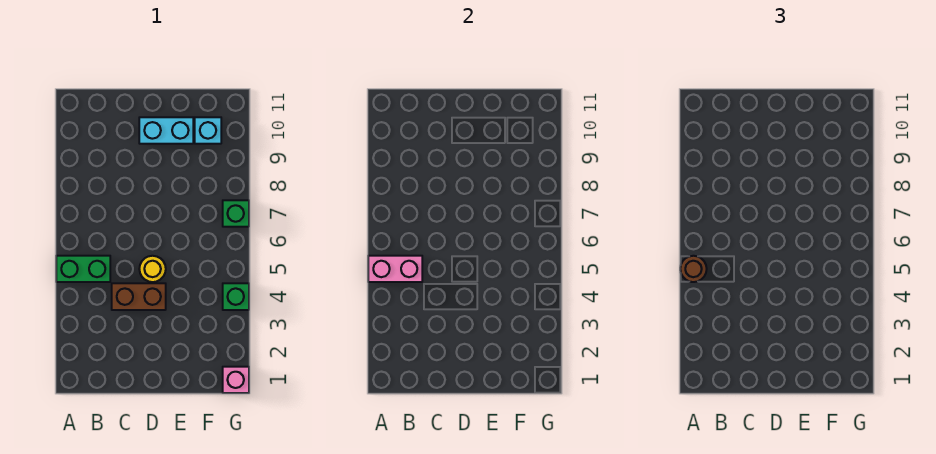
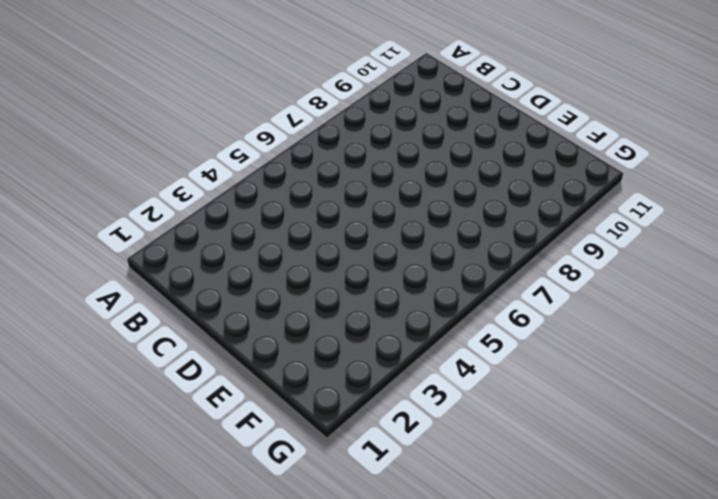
none -> green brick A5:B5 level 1
none -> brown brick C4:D4 level 1

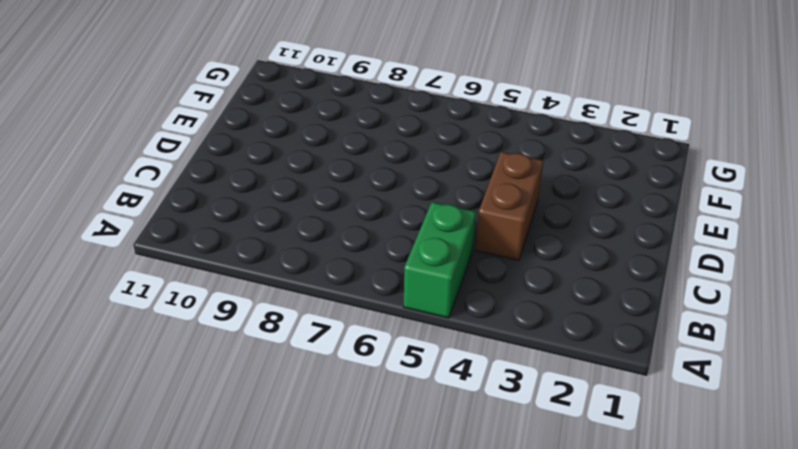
none -> yellow round brick D5 level 1
none -> cyan brick D10:E10 level 1

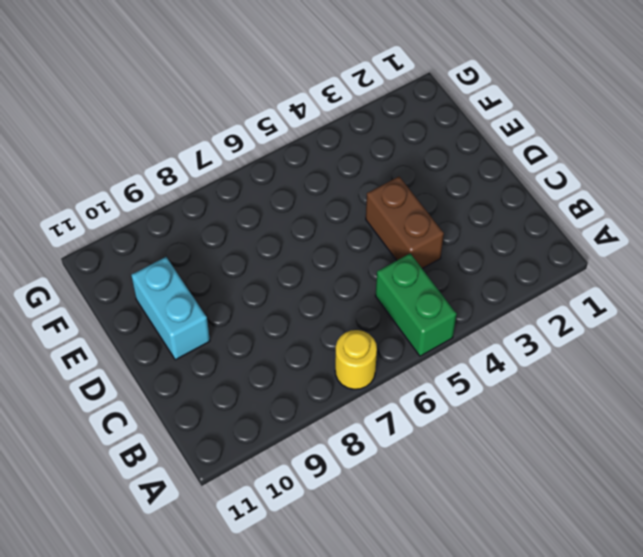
yellow round brick A7 level 1 -> yellow round brick D5 level 1
none -> cyan brick F10 level 1
none -> pink brick G1 level 1

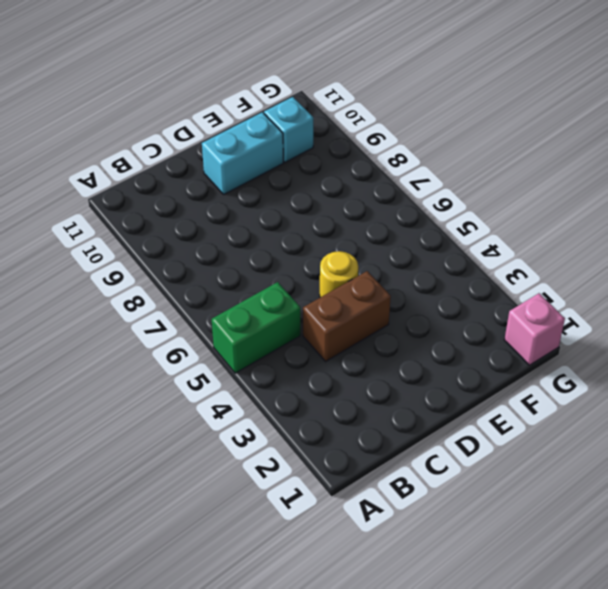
none -> green brick G4 level 1
none -> green brick G7 level 1

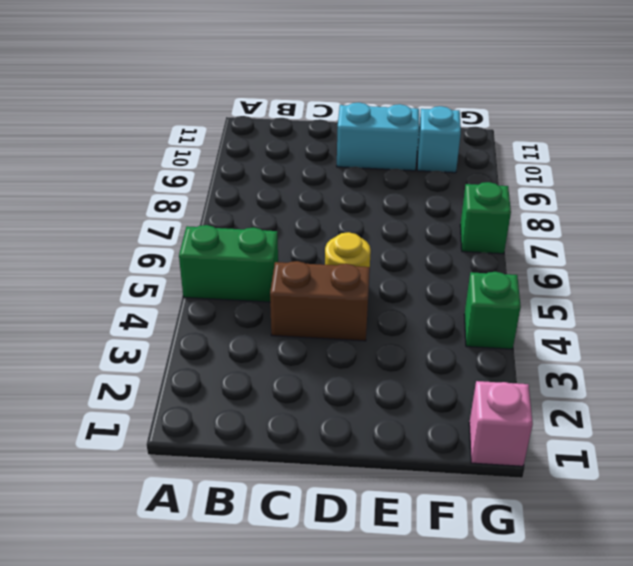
none -> pink brick A5:B5 level 2
none -> brown round brick A5 level 3

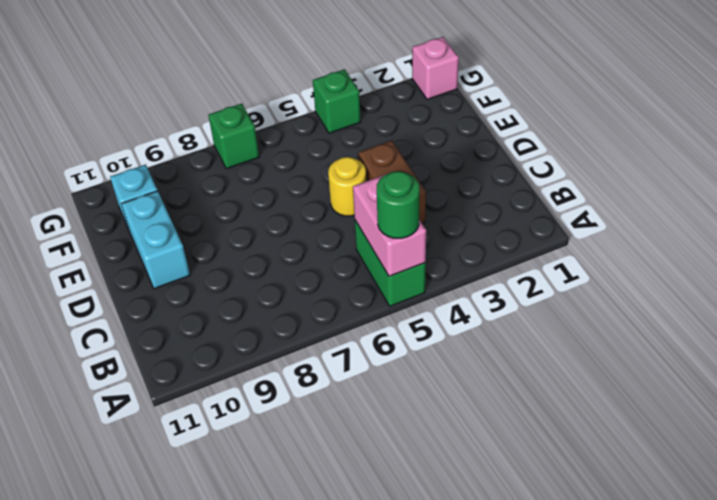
green round brick A5 level 3 -> brown round brick A5 level 3

